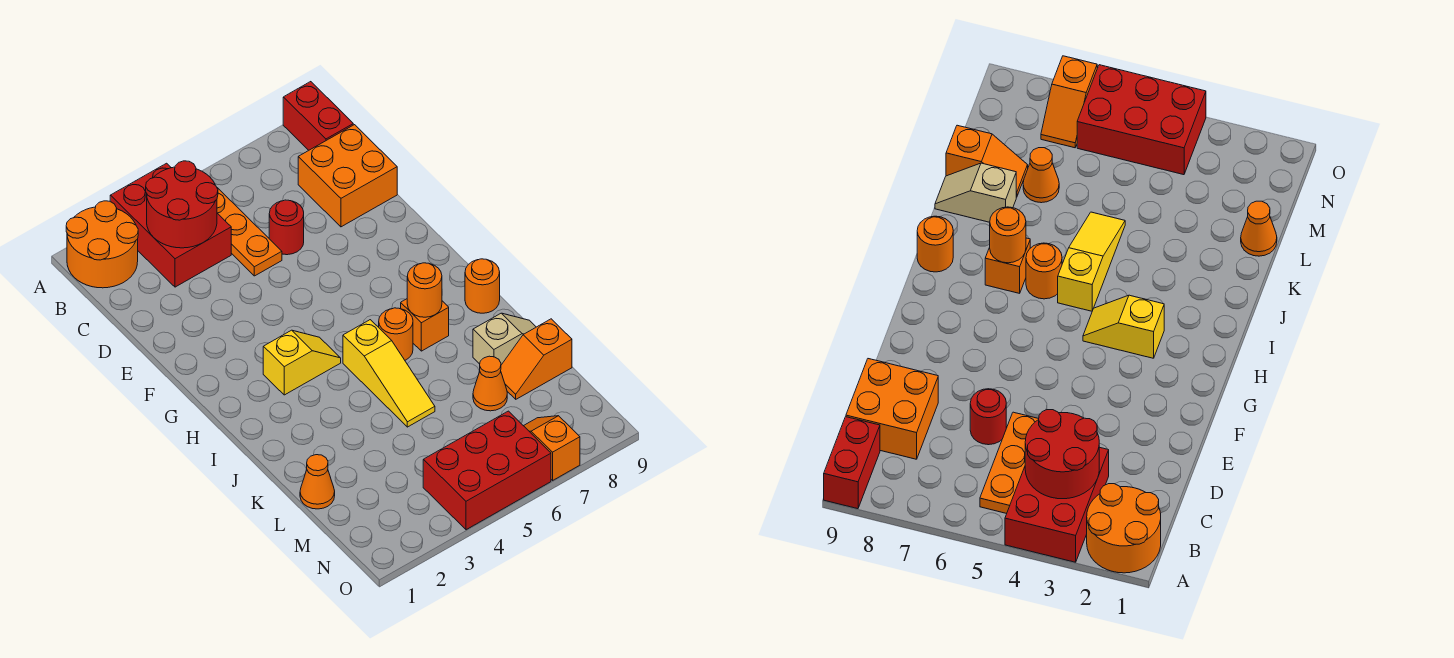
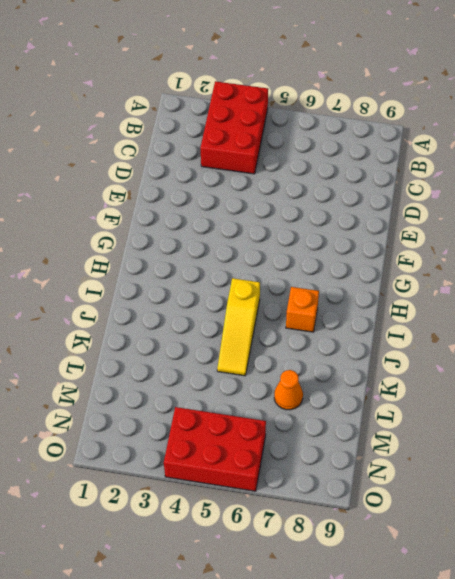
none -> orange round brick A1:B2 level 1
none -> red brick A9:B9 level 1
none -> orange plate B5:D5 level 1

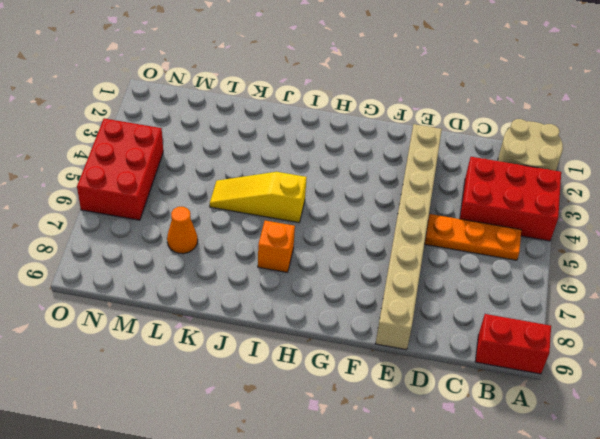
tan round brick A1:B2 level 1 -> orange round brick A1:B2 level 1
tan brick E2:E9 level 1 -> none
none -> orange brick C8:D9 level 1
none -> red round brick D6 level 1
none -> yellow slope H3:H4 level 1 top 3

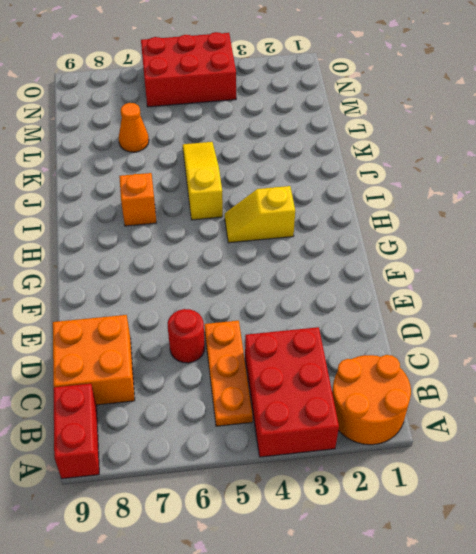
none -> orange round brick I6 level 1
none -> orange round brick I9 level 1
none -> tan slope K8:K9 level 1 top 8

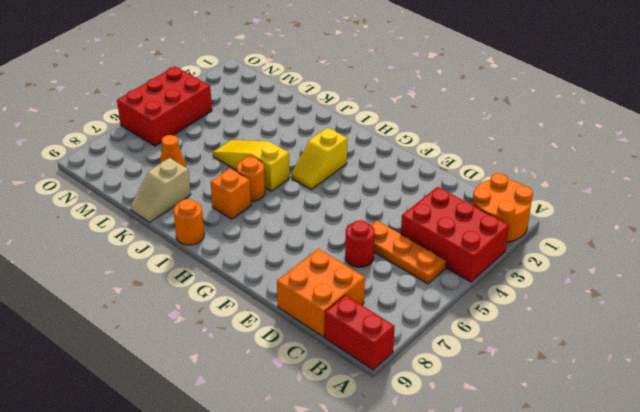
none -> orange cone L1 level 1
none -> orange slope L8:L9 level 1 top 9
none -> orange slope N7:O7 level 1 top O

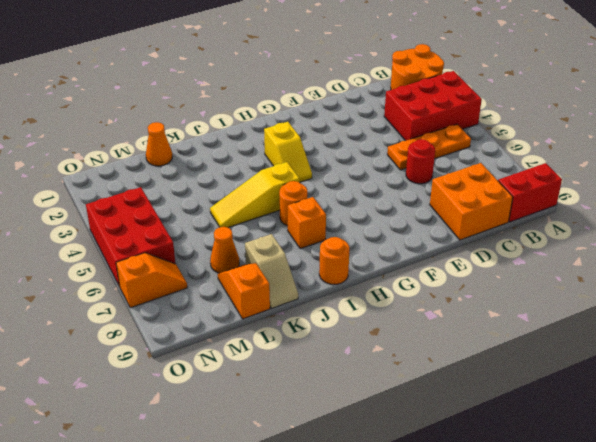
none -> red round brick B3:C4 level 2
none -> orange round brick I7 level 2

